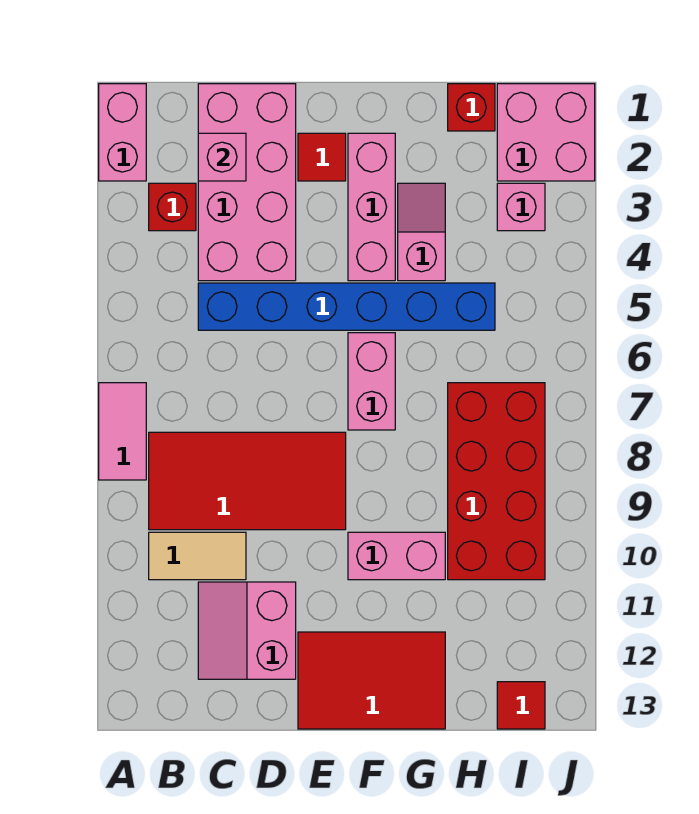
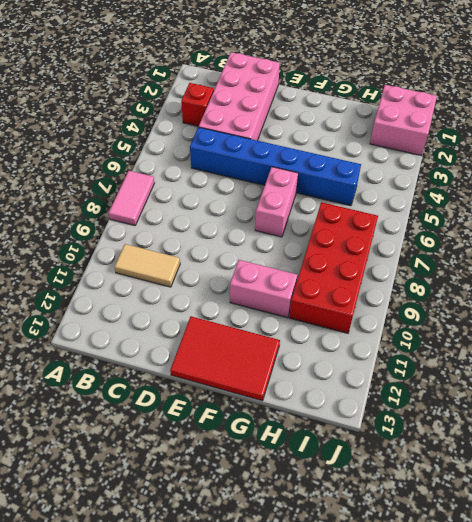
none -> pink brick A1:A2 level 1
none -> red tile B8:E9 level 1
none -> pink slope C11:D12 level 1 top D

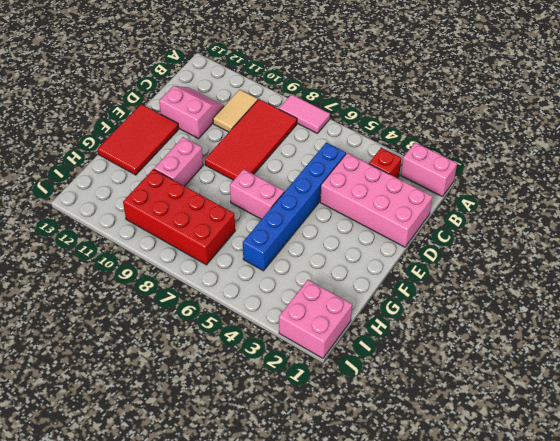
none -> red tile E2 level 1
none -> pink brick F2:F4 level 1
none -> pink slope G3:G4 level 1 top 4

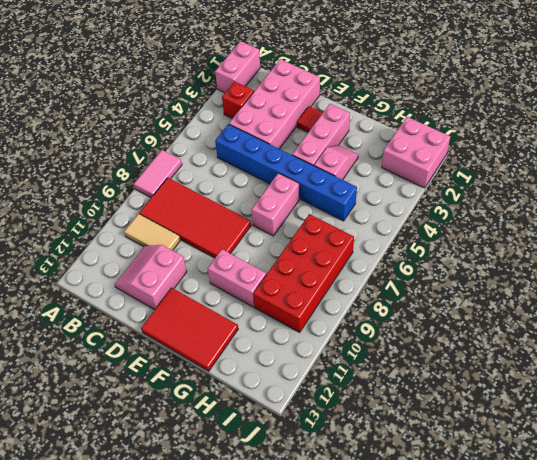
none -> red brick H1 level 1
none -> pink brick I3 level 1
none -> red tile I13 level 1

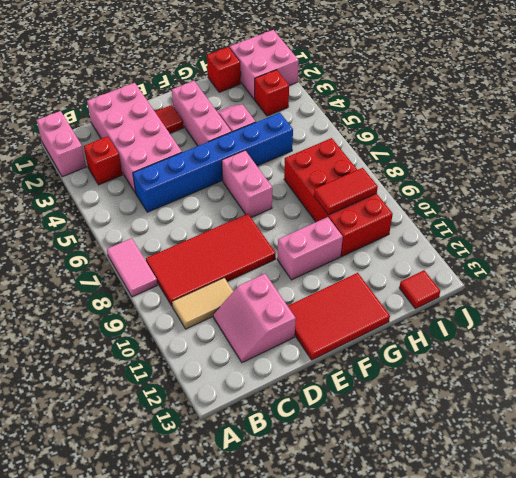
red tile H9:I9 level 2 -> none
red brick I3 level 1 -> pink brick I3 level 1
none -> pink brick C2 level 2

